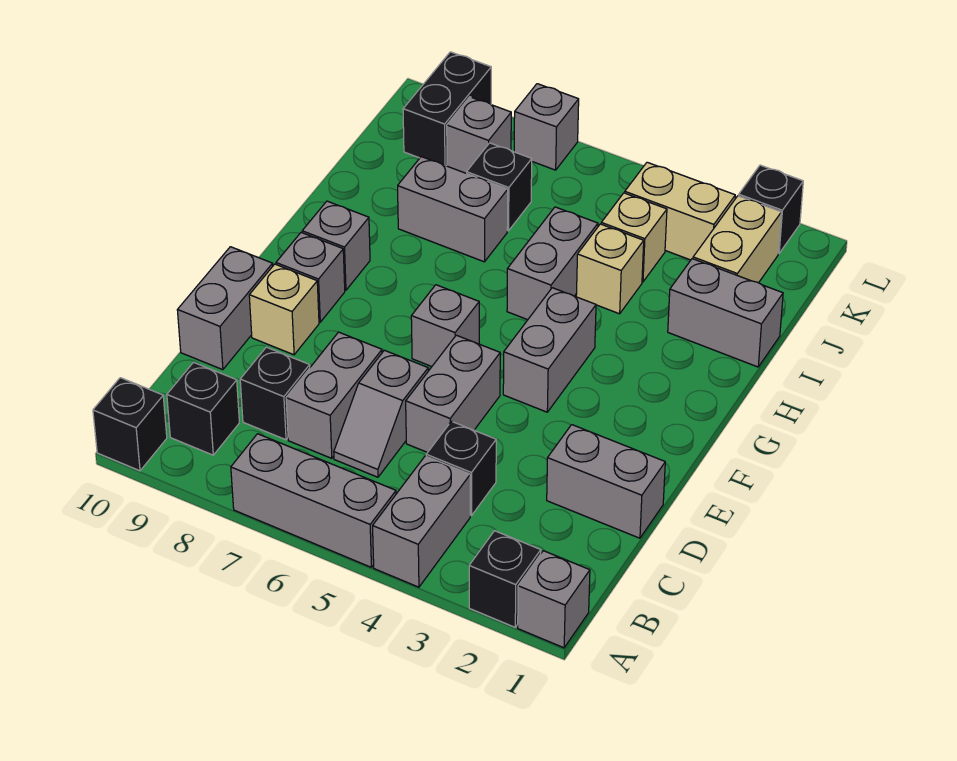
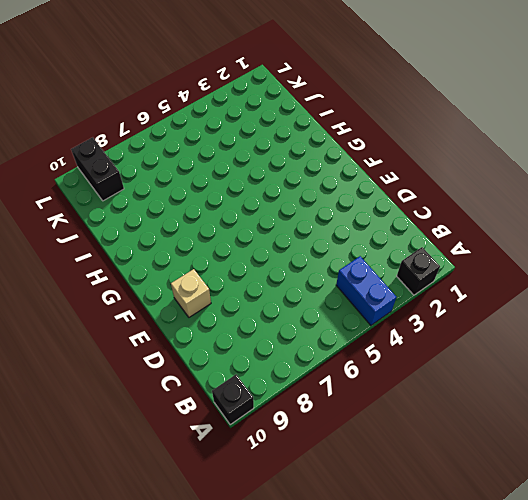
blue brick A4:B4 level 1 -> grey brick A4:B4 level 1
none -> grey brick A1 level 1
none -> grey brick A5:A7 level 1
none -> black brick B9 level 1
none -> black brick C4 level 1

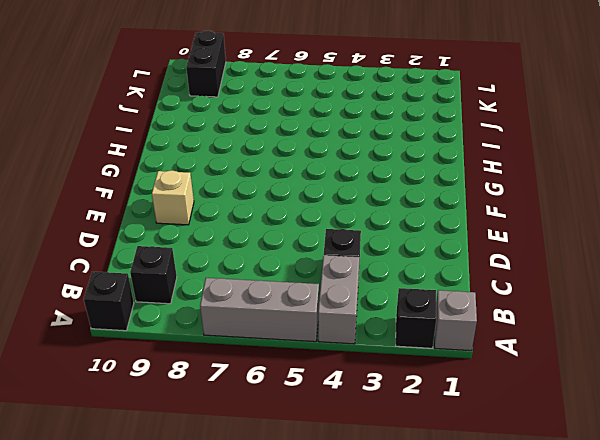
none -> grey slope C6:D6 level 1 top D
none -> grey brick C7:D7 level 1
none -> black brick C8 level 1
none -> grey brick D1:D2 level 1

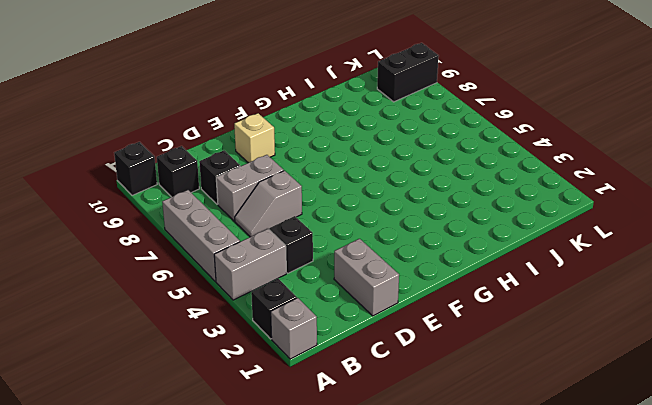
none -> grey brick D5:E5 level 1
none -> grey brick D10:E10 level 1
none -> grey brick F4:G4 level 1
none -> grey brick F6 level 1

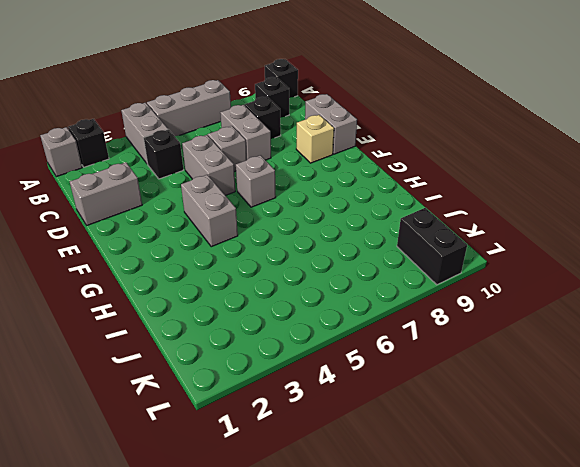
none -> grey brick F9 level 1
none -> grey brick G9 level 1
none -> grey brick H5:I5 level 1
none -> grey brick I1:I2 level 1

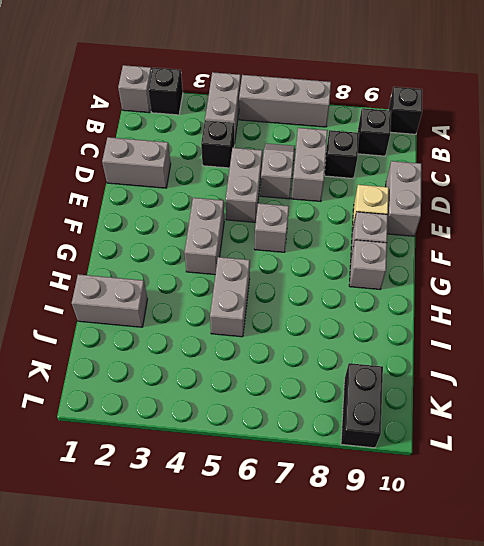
none -> tan brick I4 level 1
none -> grey brick I7:I8 level 1
none -> tan brick J2:K2 level 1
none -> tan brick J4 level 1

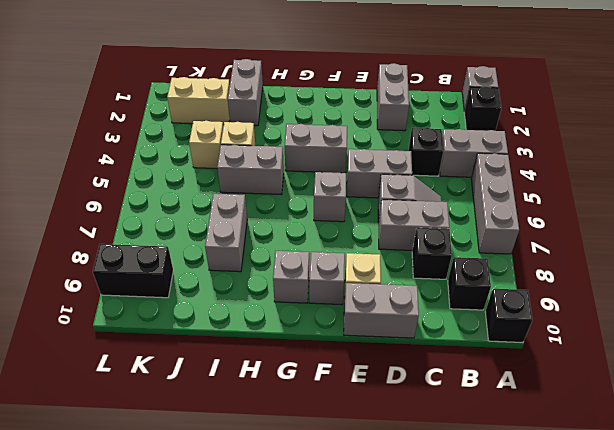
none -> black brick J7 level 1
none -> tan brick K3:K4 level 1
none -> grey brick K8 level 1
none -> black brick L2 level 1

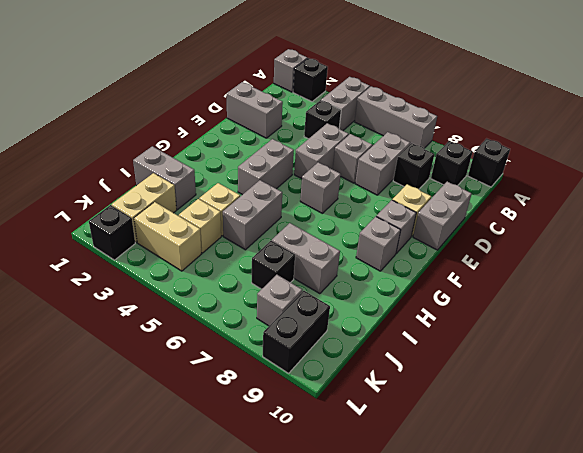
none -> grey brick L7 level 1

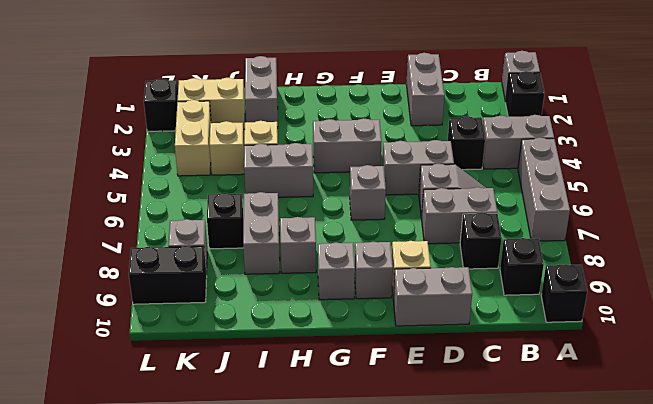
grey brick H8 level 1 -> grey brick L7 level 1

